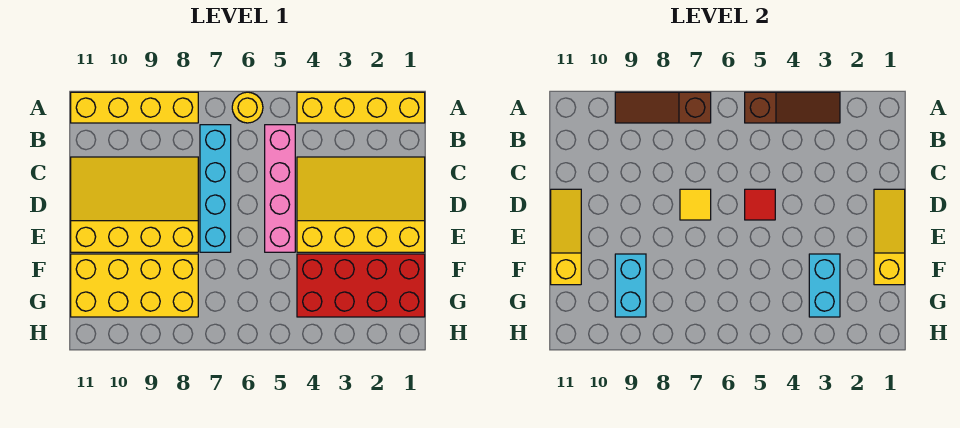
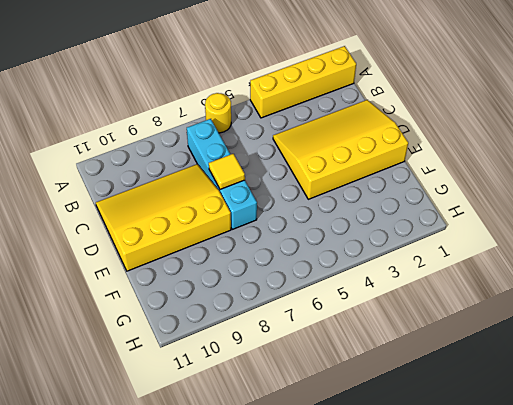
none -> yellow brick A8:A11 level 1
none -> pink brick B5:E5 level 1
none -> red brick F1:G4 level 1

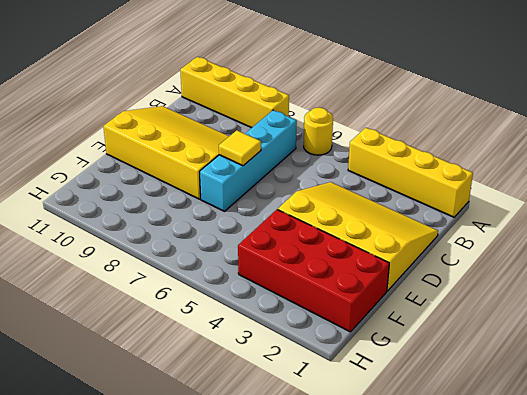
none -> pink brick B5:E5 level 1
none -> yellow brick F8:G11 level 1
none -> brown slope A3:A5 level 2 top 5

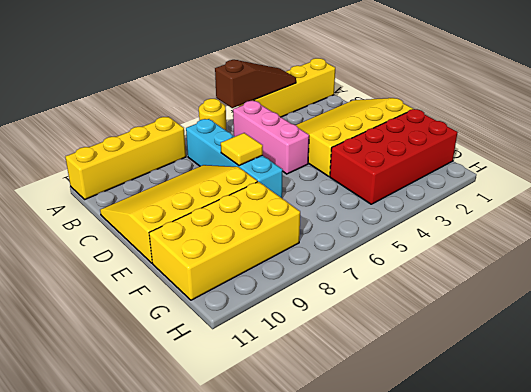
pink brick B5:D5 level 1 -> pink brick B5:E5 level 1
none -> brown slope A7:A9 level 2 top 7
none -> yellow slope D1:F1 level 2 top F
none -> red tile D5 level 2

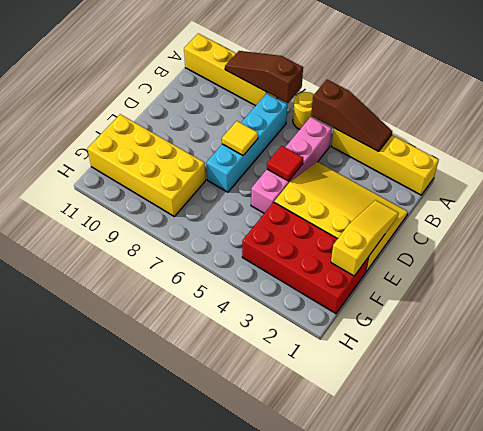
none -> yellow slope C8:E11 level 1 top E
none -> yellow slope D11:F11 level 2 top F
none -> cyan brick F3:G3 level 2

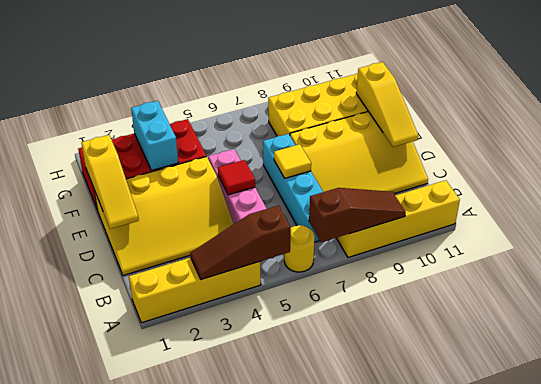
none -> cyan brick F9:G9 level 2

